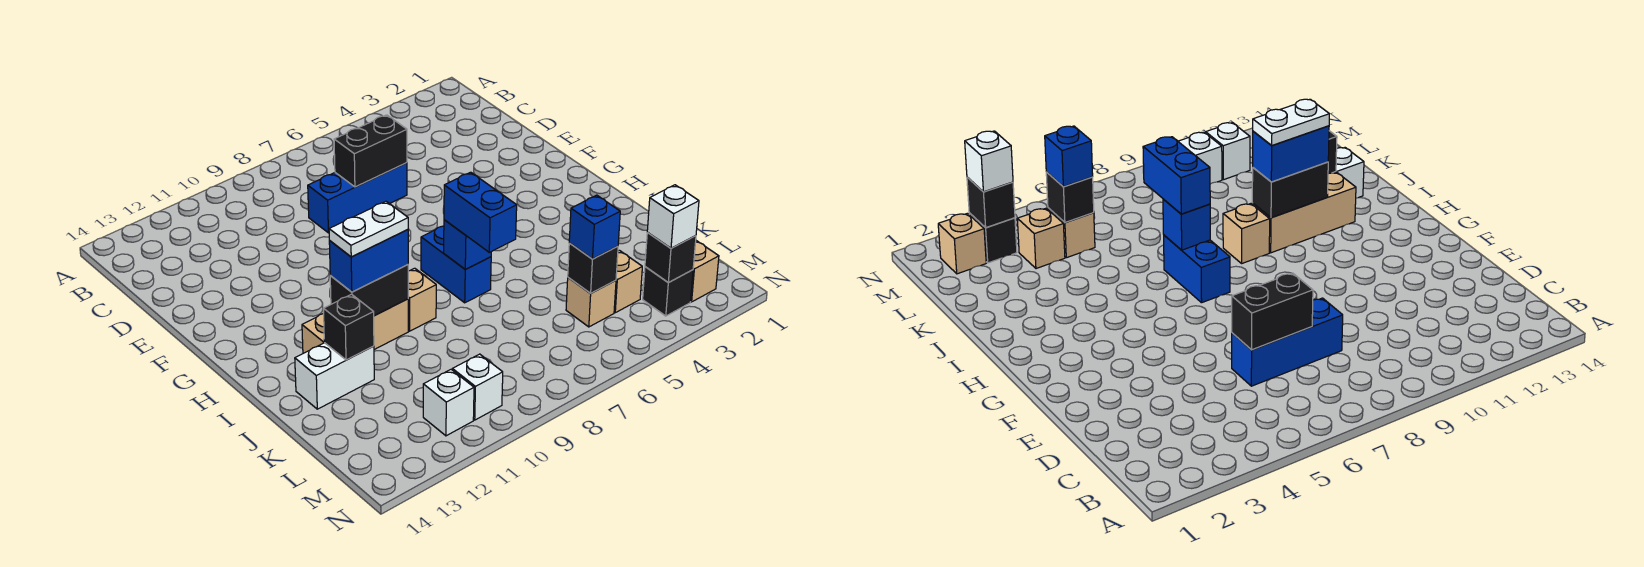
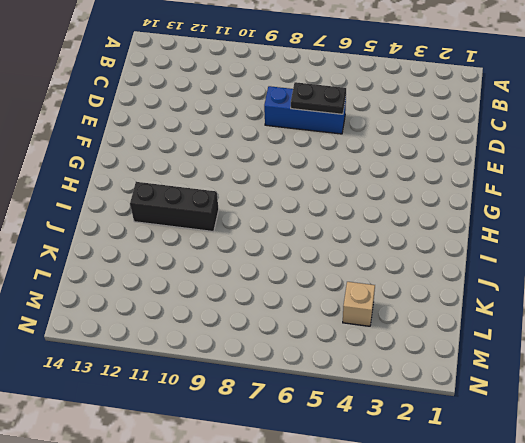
black plate D6:D7 level 2 -> black brick D6:D7 level 2
black brick I10:I12 level 1 -> tan brick I10:I12 level 1
none -> blue brick H7:I7 level 1
none -> tan brick I9 level 1
none -> white brick J12:J13 level 1

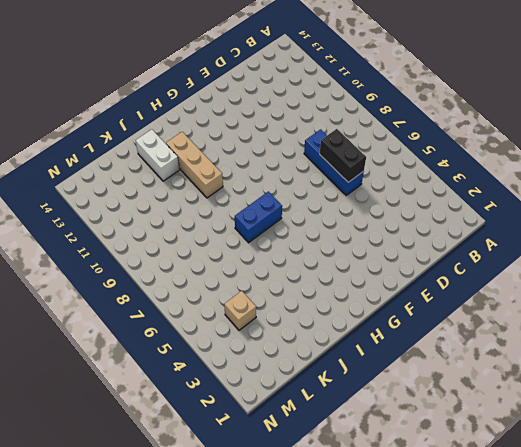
none -> tan brick I9 level 1
none -> tan brick L5 level 1
none -> tan brick M2 level 1

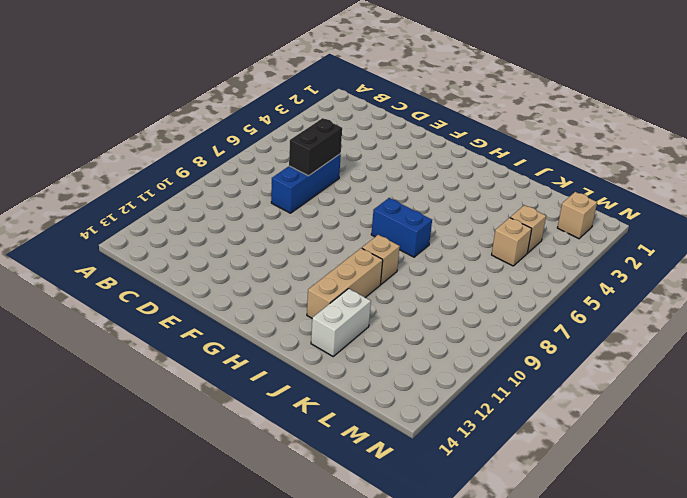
none -> black brick M3 level 1
none -> white brick M10 level 1
none -> white brick M11 level 1

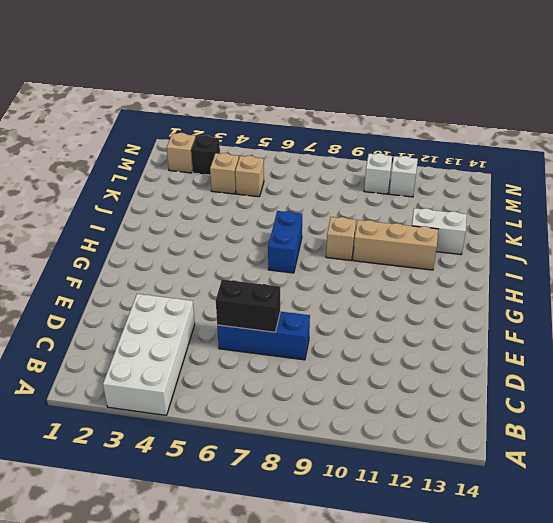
white brick A3:D4 level 1 -> none
none -> blue brick I7 level 2
none -> black brick I10:I11 level 2
none -> black brick J12 level 2

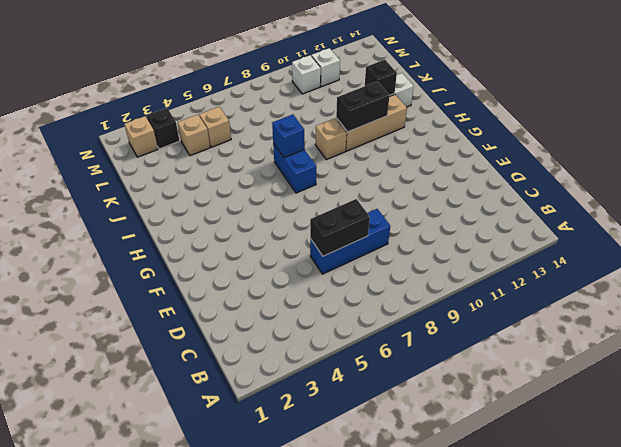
none -> black brick L5 level 2
none -> black brick M3 level 2
none -> blue brick I7:J7 level 3

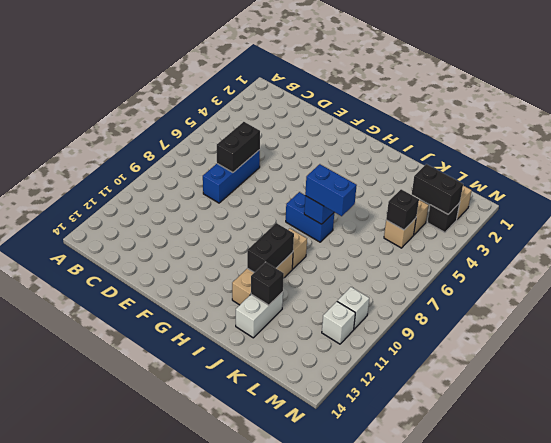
black brick L3:M3 level 2 -> black brick M3 level 2
none -> blue brick I10:I11 level 3
none -> blue brick L5 level 3
none -> white brick M3 level 3

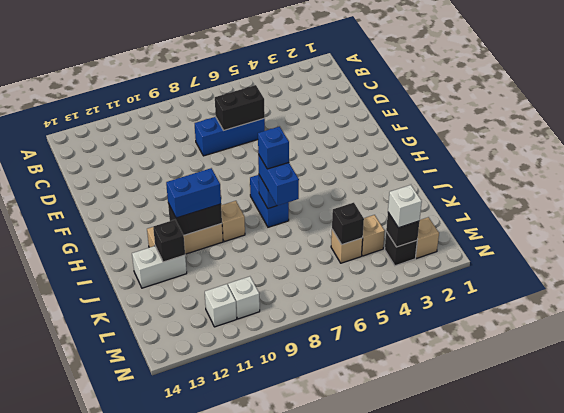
blue brick I7 level 4 -> blue brick L5 level 3
none -> white plate I10:I11 level 4

